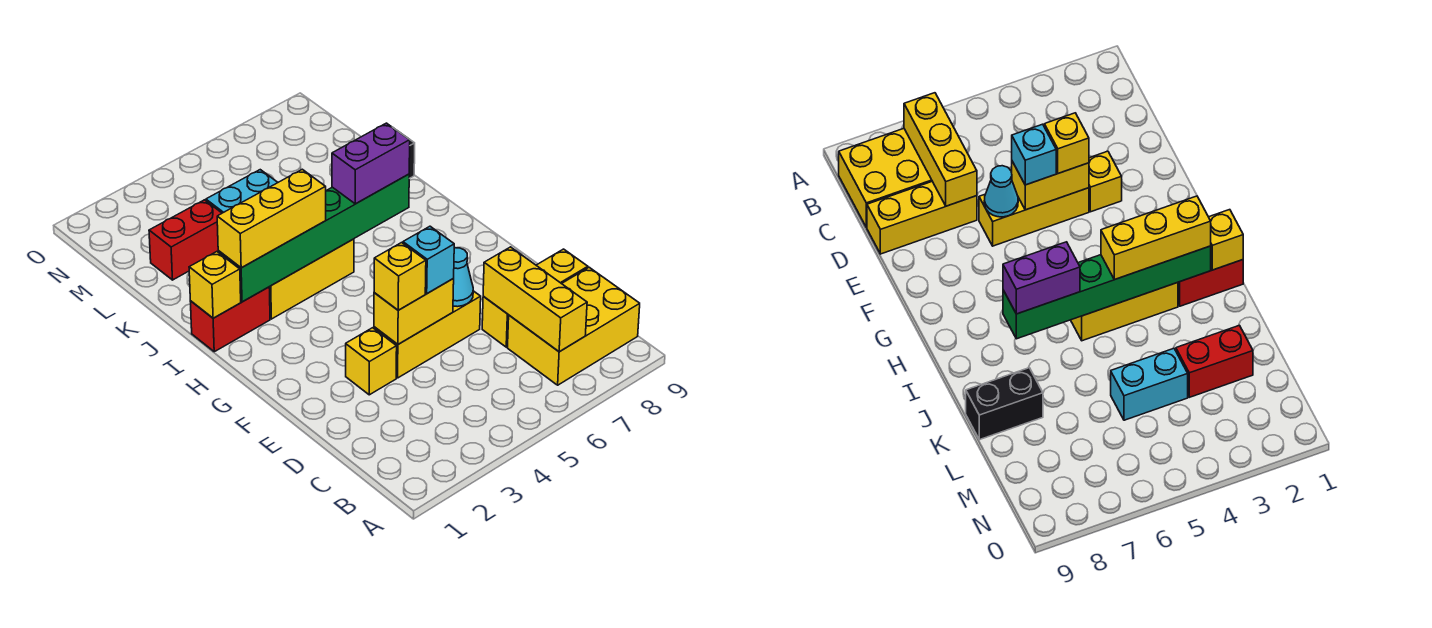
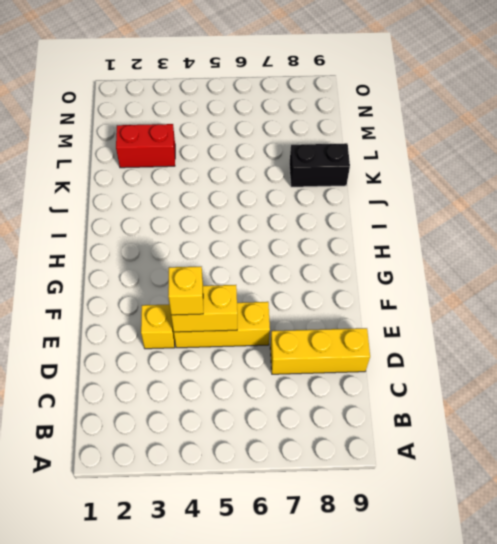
none -> yellow brick B7:C9 level 1
none -> red brick I1:I2 level 1
none -> yellow brick I3:I5 level 1

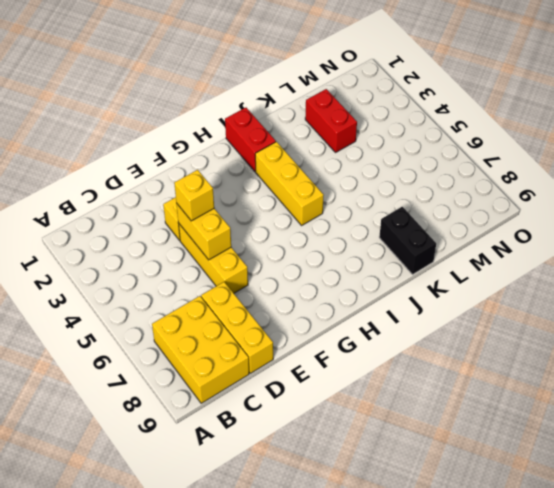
none -> cyan brick L4:L5 level 1
none -> yellow brick B7:D7 level 2
none -> cyan cone E6 level 2

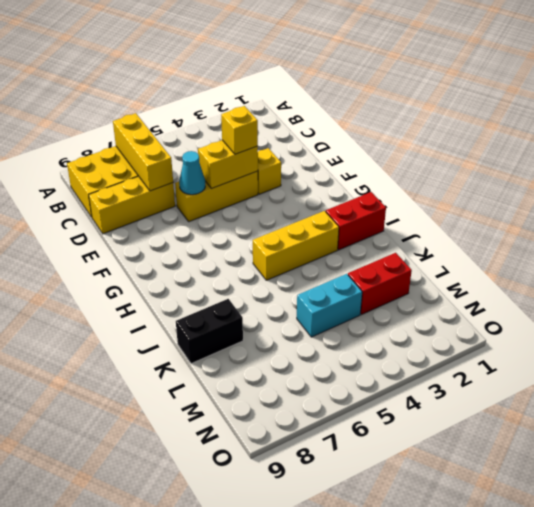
none -> yellow brick I1 level 2
none -> green brick I2:I7 level 2
none -> cyan brick E5 level 3

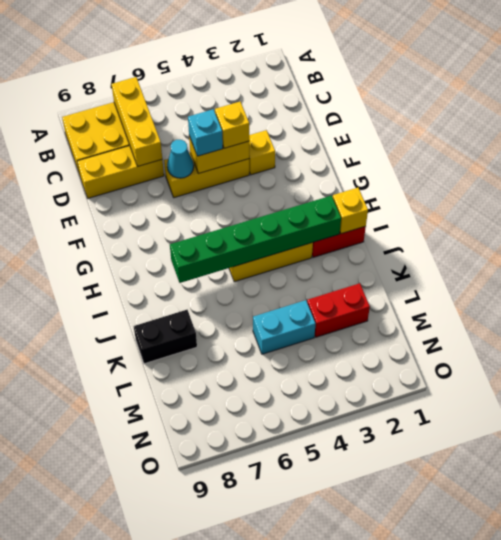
none -> yellow brick I2:I4 level 3
none -> purple brick I6:I7 level 3

